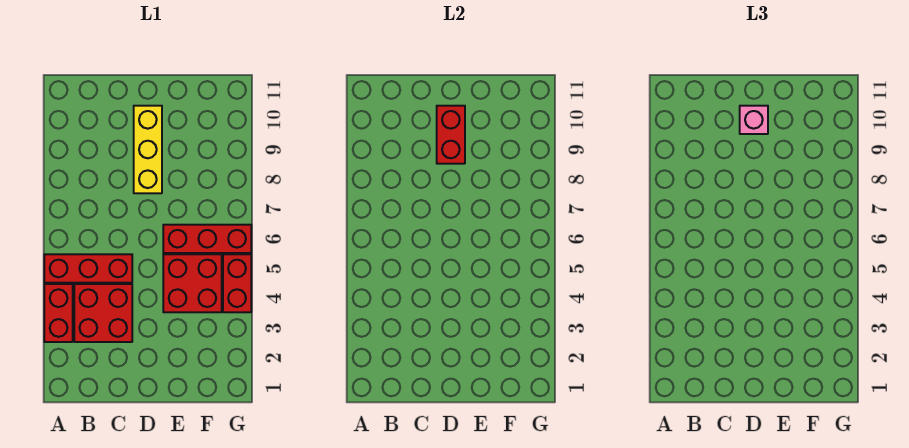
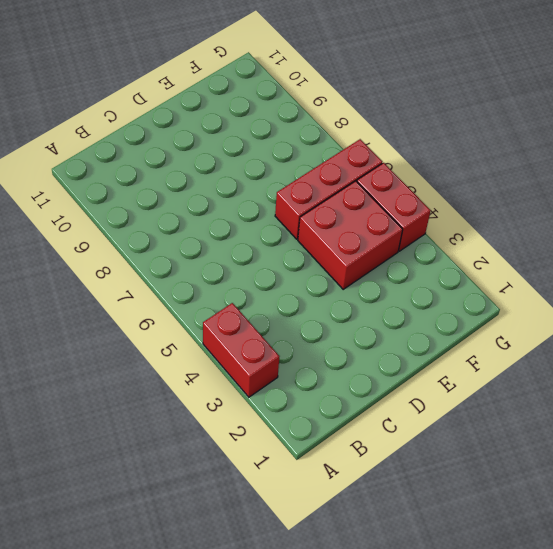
none -> red brick A5:C5 level 1
none -> red brick B3:C4 level 1

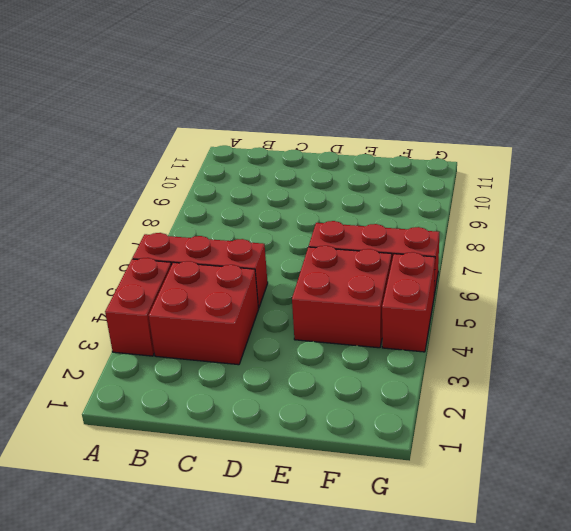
none -> yellow brick D8:D10 level 1
none -> red brick D9:D10 level 2

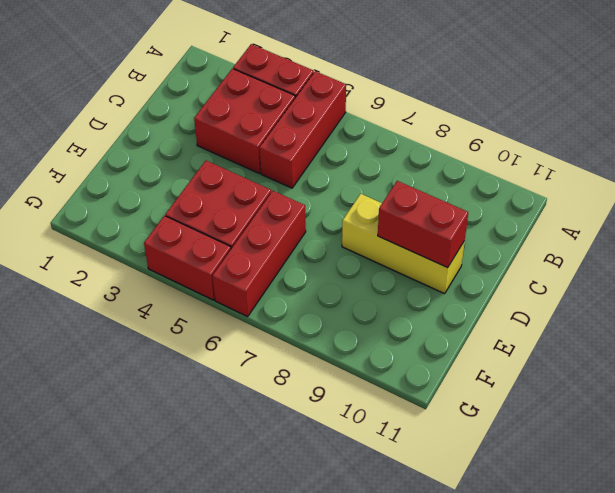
none -> pink brick D10 level 3

